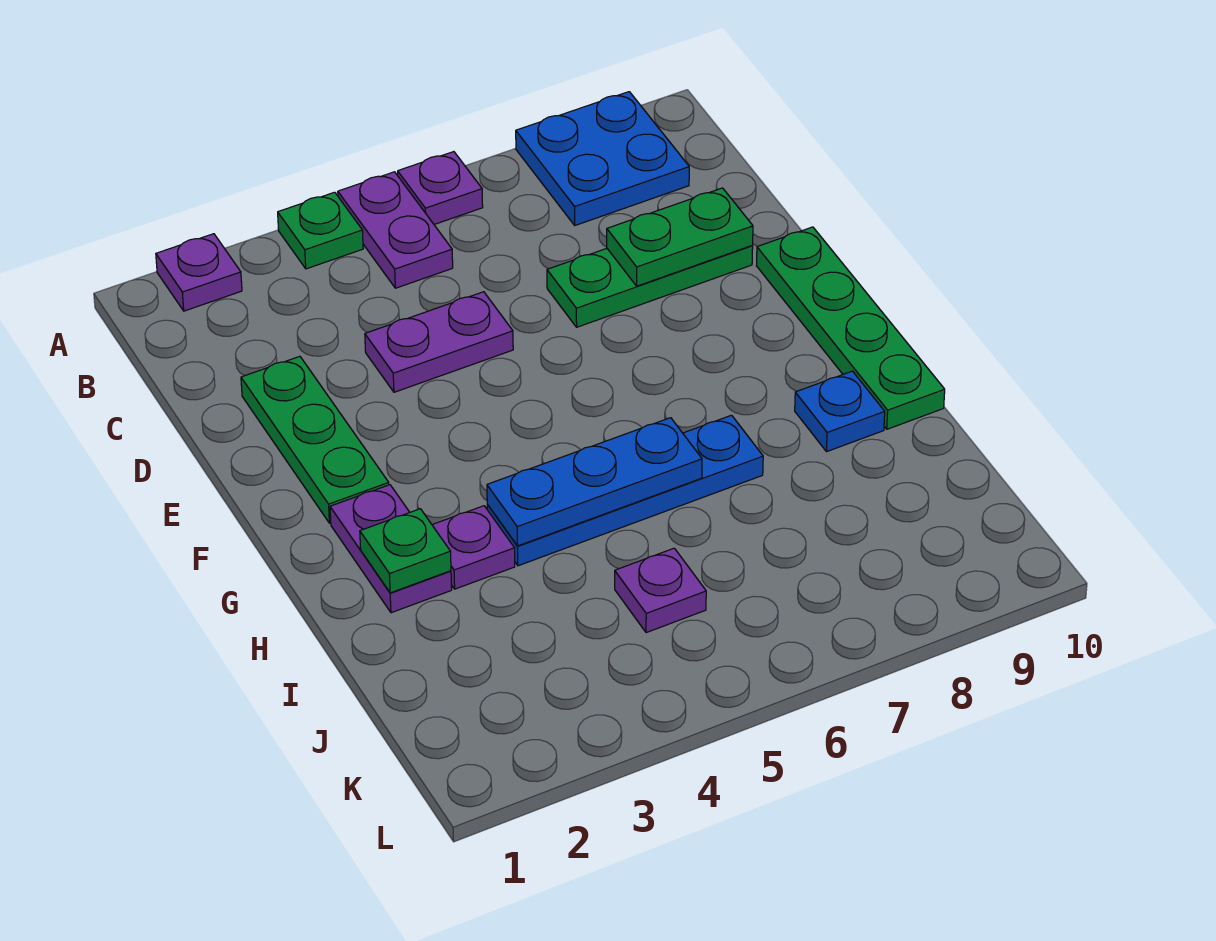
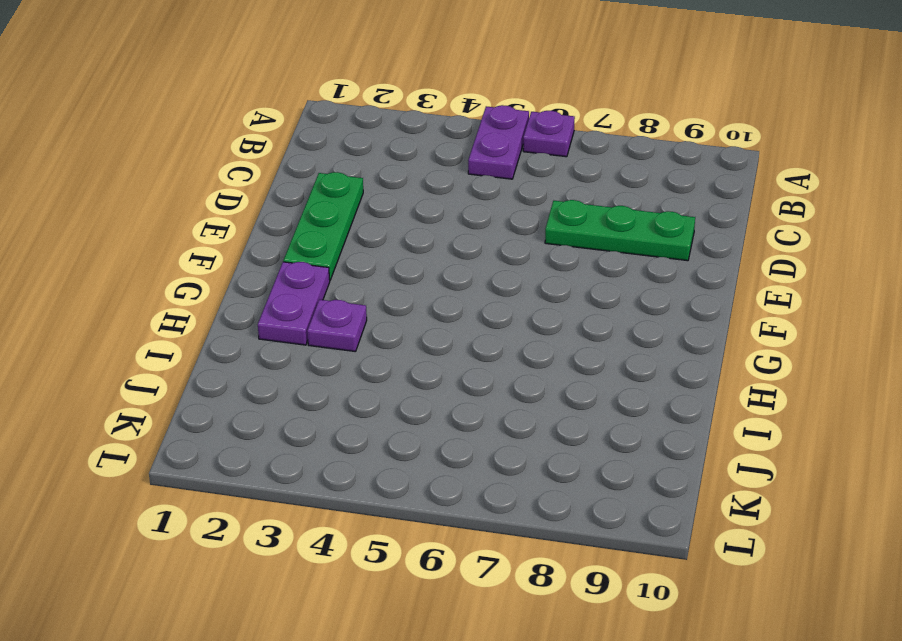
none -> purple plate A2 level 1
none -> green plate A4 level 1
none -> blue plate A8:B9 level 1

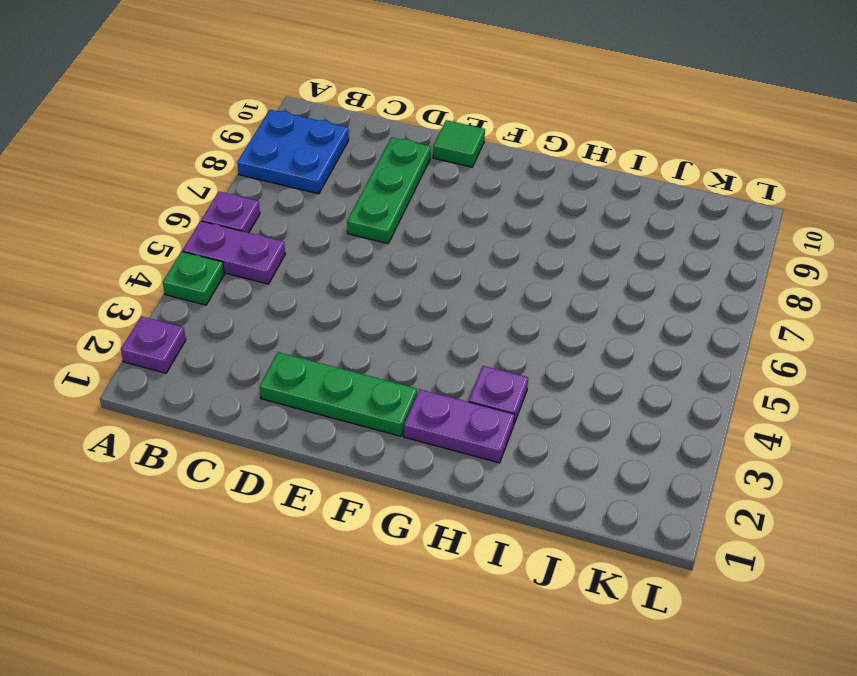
green tile E10 level 1 -> green plate E10:H10 level 1
none -> purple plate D4:D5 level 1
none -> blue plate H4:H7 level 1
none -> blue plate H9 level 1

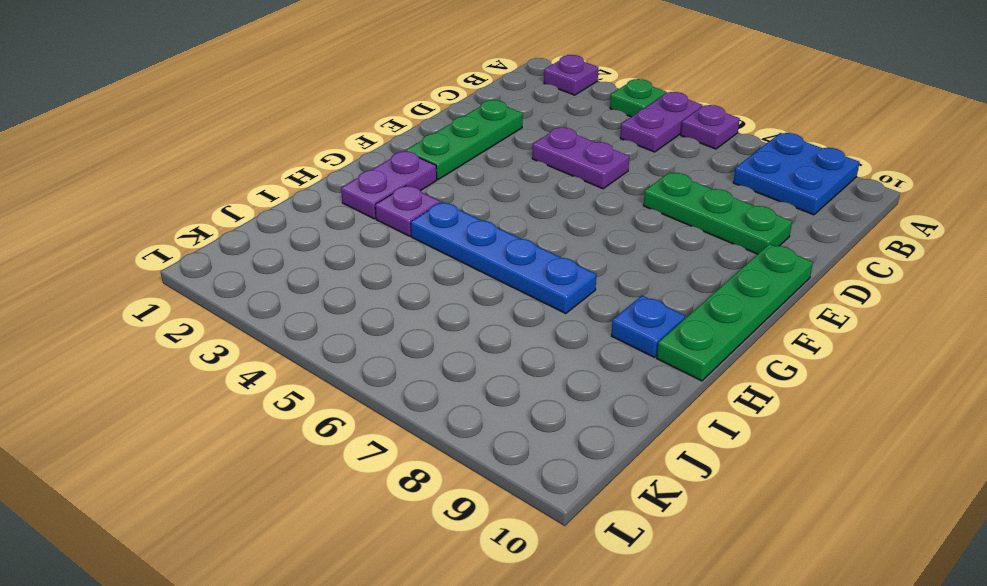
none -> purple plate J5 level 1
none -> green plate D8:D9 level 2
none -> green plate H2 level 2

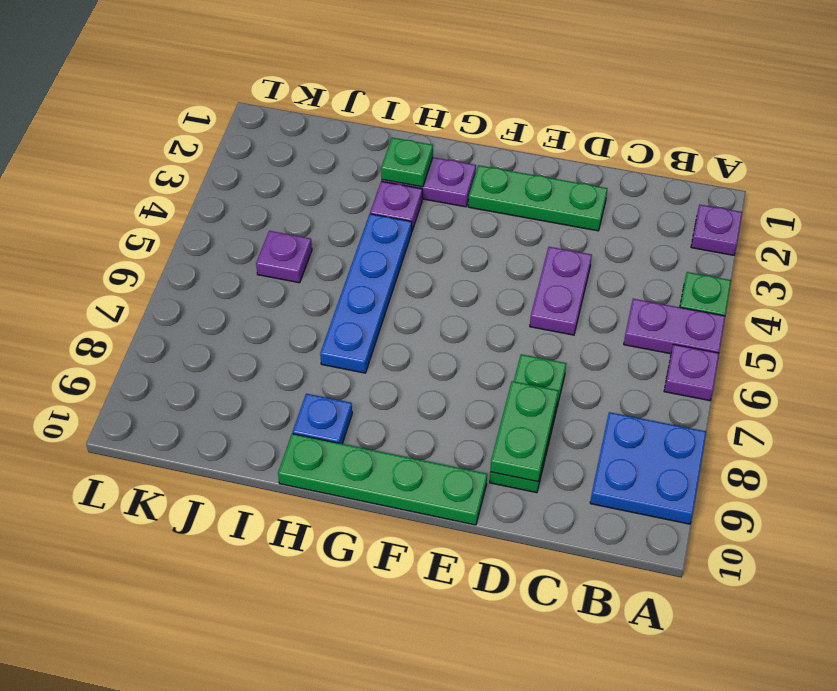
none -> blue plate H4:H6 level 2

